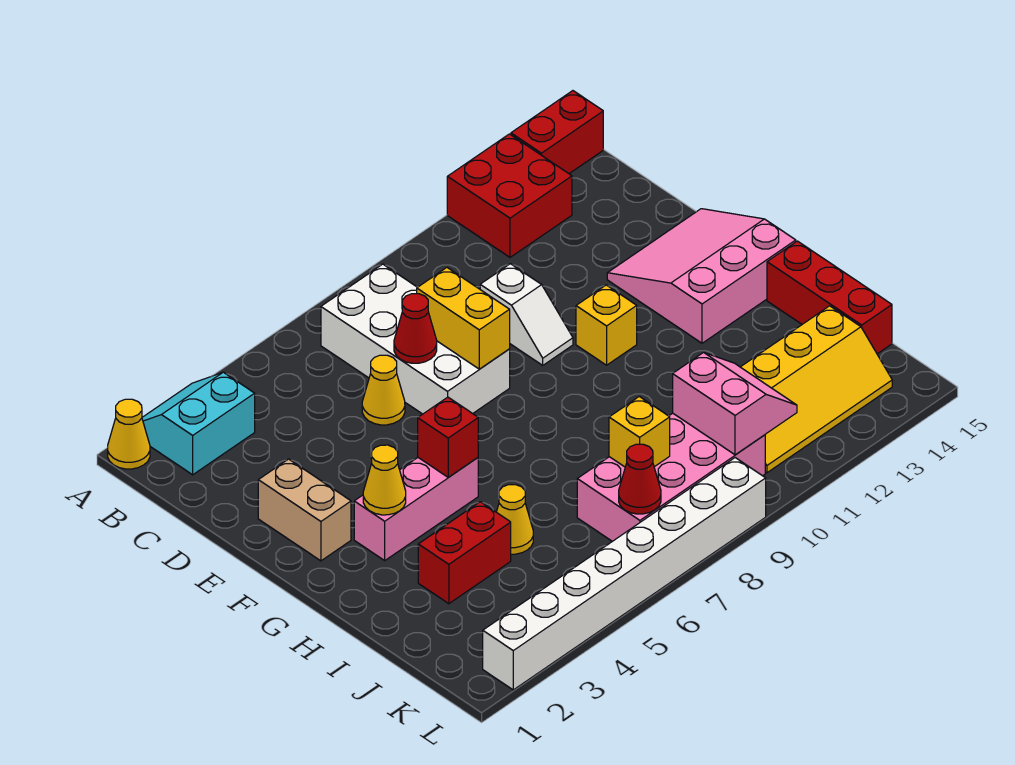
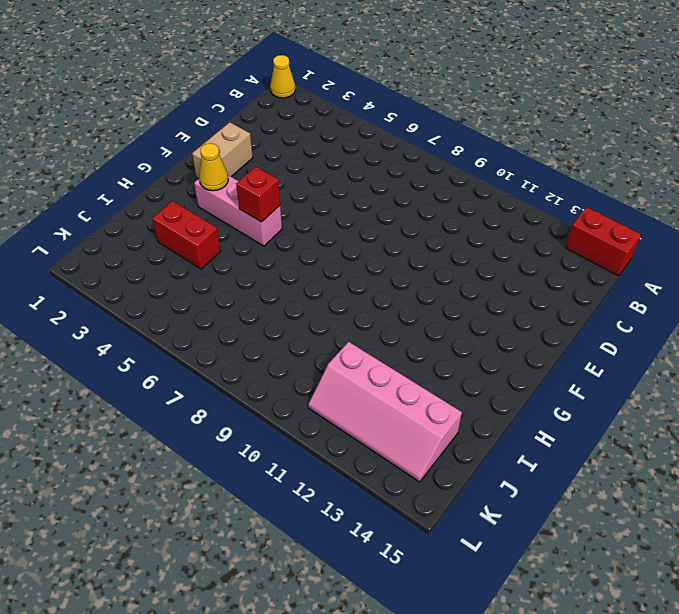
pink slope J11:K14 level 1 top J -> yellow slope J11:K14 level 1 top J
none -> cyan slope A2:B3 level 1 top B
none -> red brick A12:B13 level 1
none -> white brick B7:E8 level 1

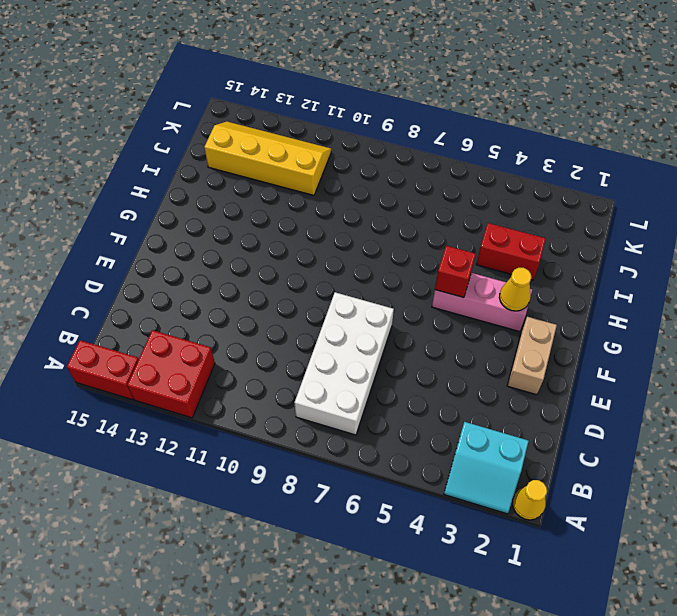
none -> yellow cone D6 level 1
none -> white slope D10:E10 level 1 top D
none -> pink slope E13:G15 level 1 top G

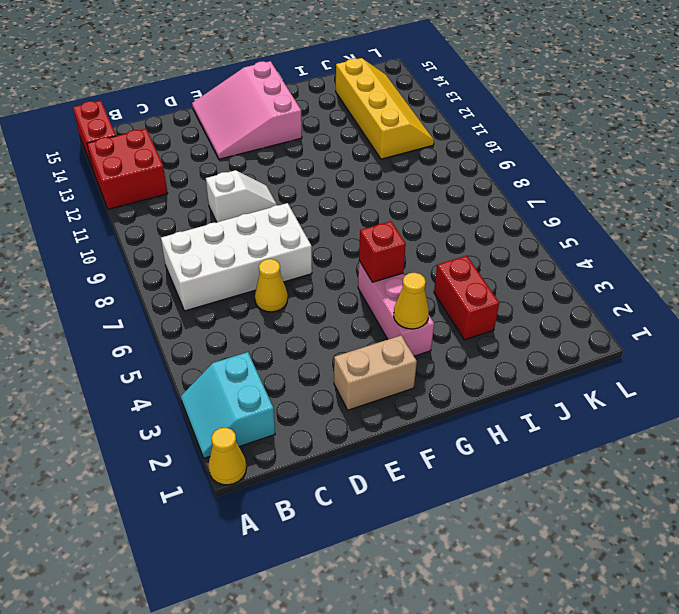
none -> yellow brick F11 level 1
none -> red brick H15:J15 level 1
none -> yellow cone I5 level 1

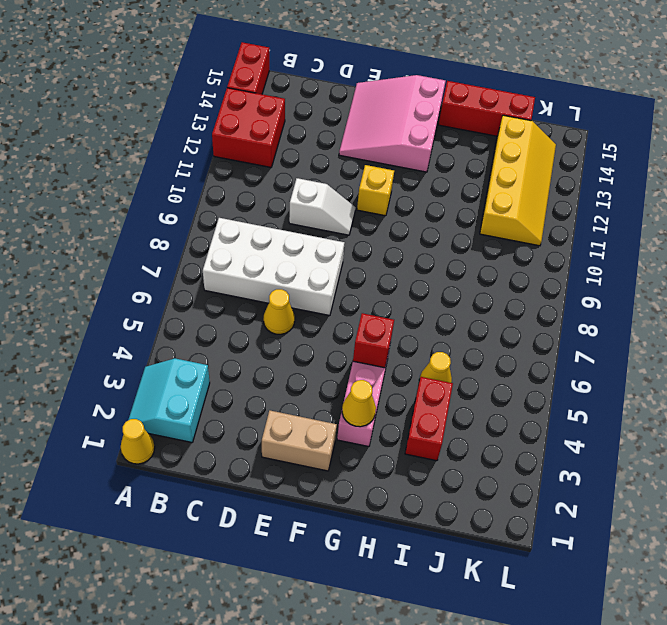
none -> pink brick J7:K10 level 1
none -> white brick L2:L9 level 1
none -> red cone D7 level 2

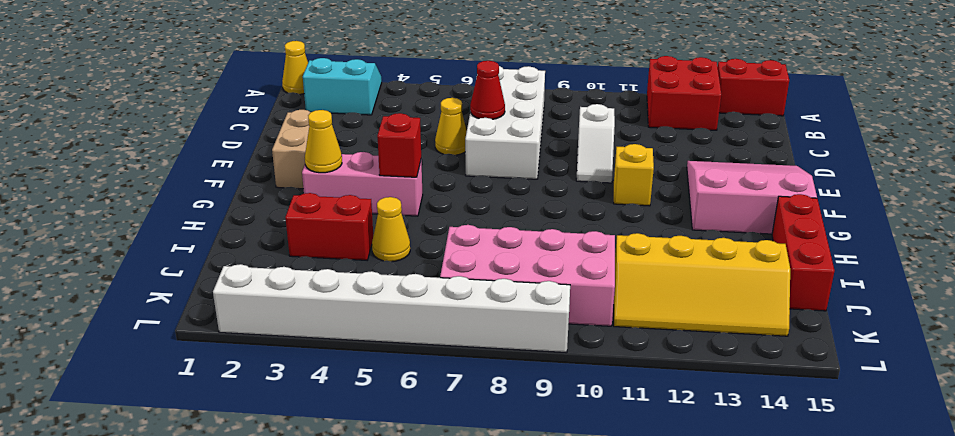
none -> yellow brick D8:E8 level 2
none -> yellow brick J8 level 2
none -> pink slope J10:K11 level 2 top 10

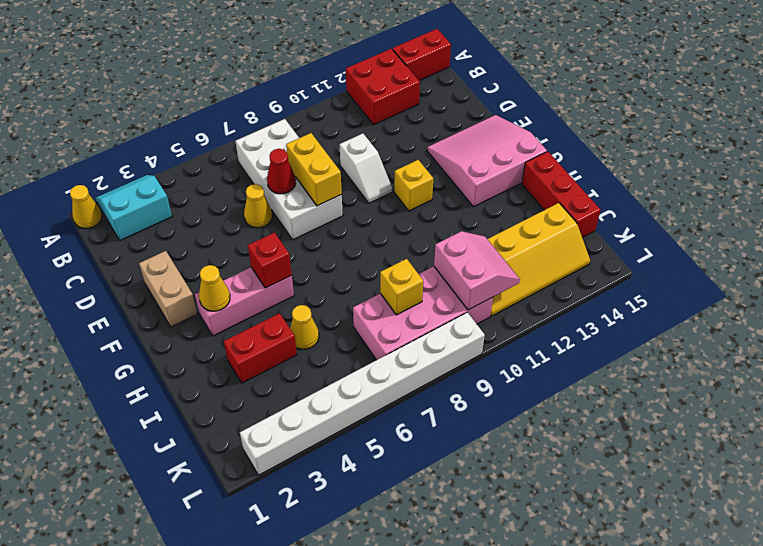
none -> red cone K7 level 2

